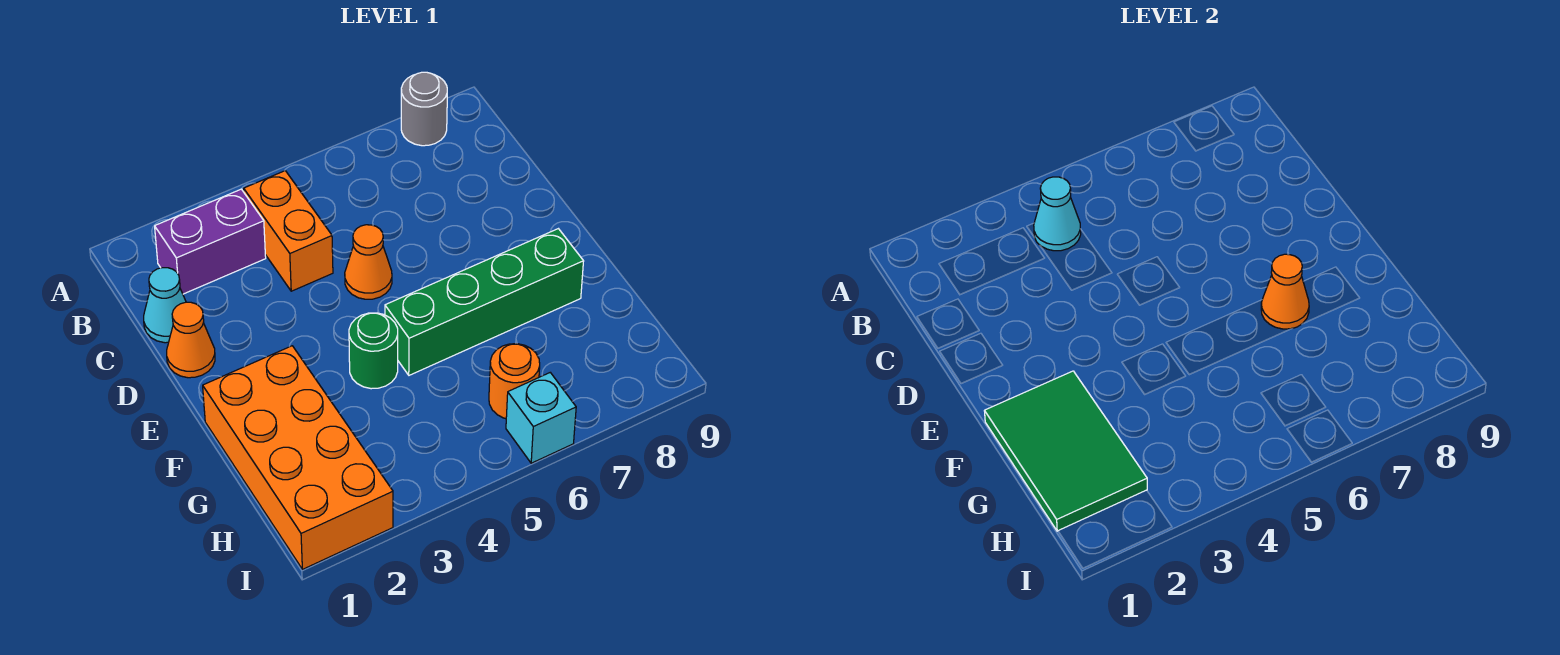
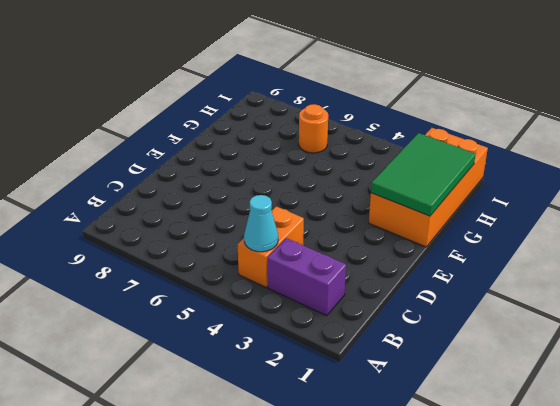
none -> grey round brick A8 level 1
none -> cyan cone C1 level 1
none -> orange cone D1 level 1

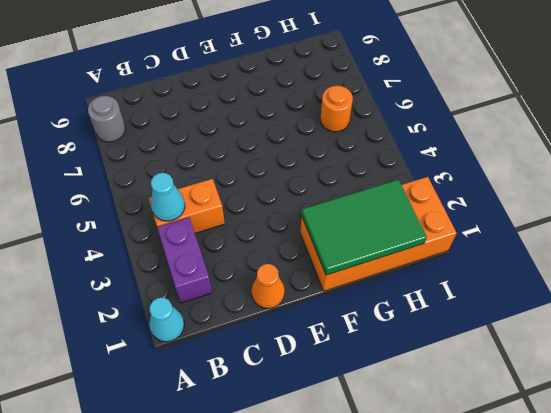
cyan cone A1 level 1 -> cyan cone C1 level 1
none -> orange cone D5 level 1
none -> green round brick F4 level 1
none -> green brick F5:F8 level 1

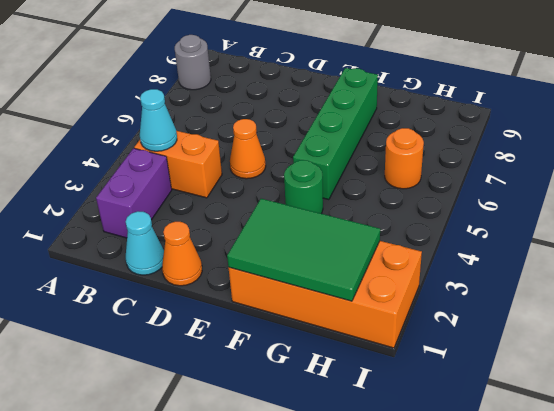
none -> cyan brick I6 level 1
none -> orange cone F7 level 2

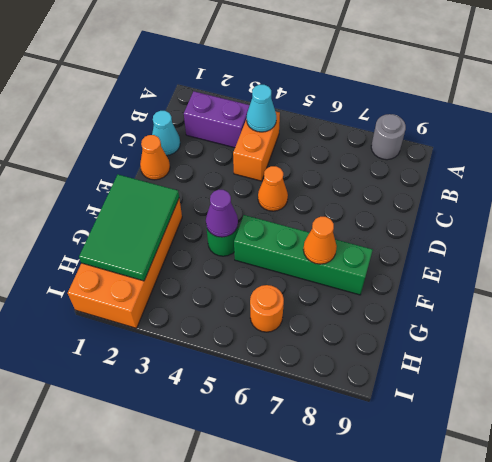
purple cone F4 level 2 -> none
none -> cyan brick I6 level 1

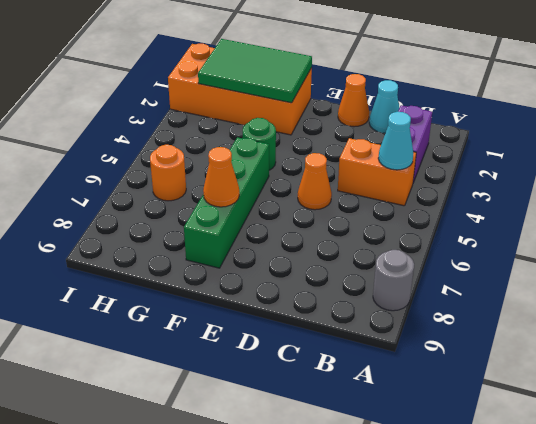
none -> cyan brick I6 level 1

